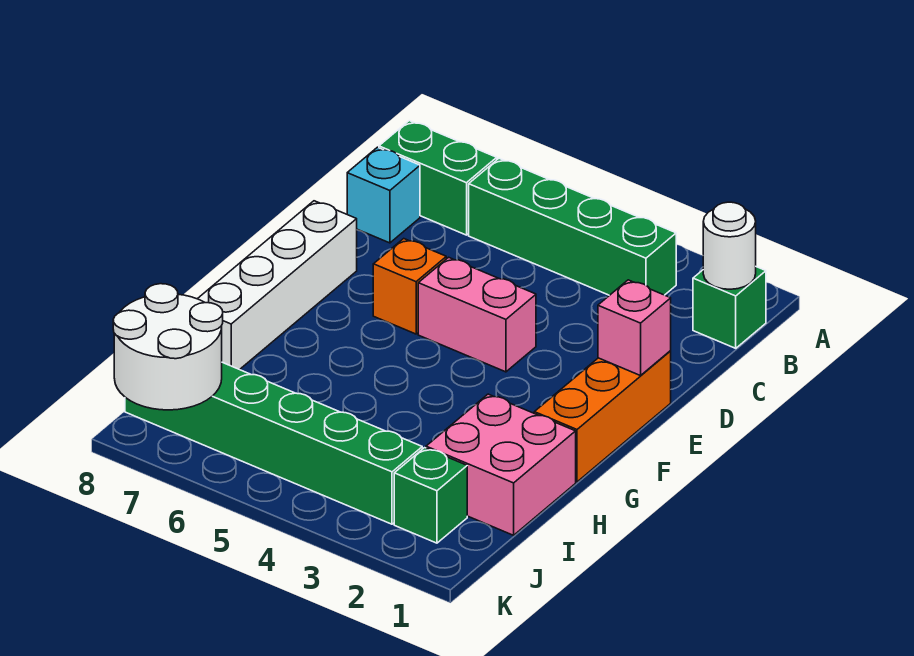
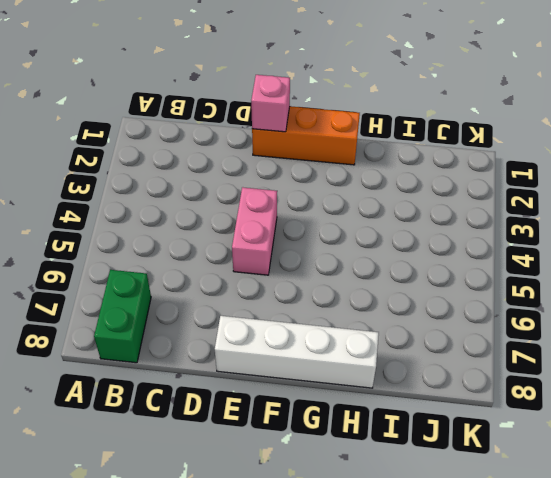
none -> green brick B1 level 1
none -> green brick B3:B6 level 1
none -> cyan brick C8 level 1

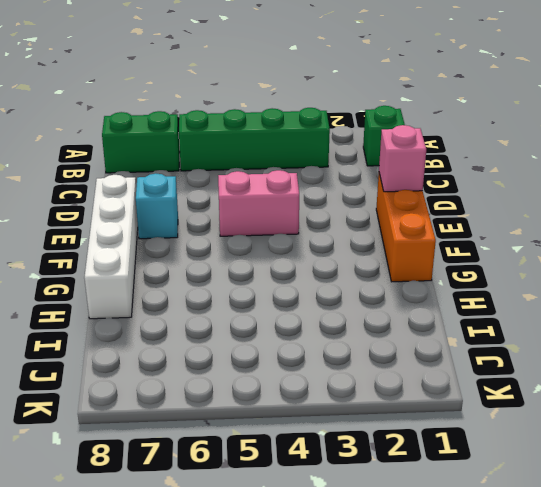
cyan brick E7 level 1 -> cyan brick C8 level 1
none -> orange brick E6 level 1
none -> pink brick H1:I2 level 1
none -> green brick J2 level 1

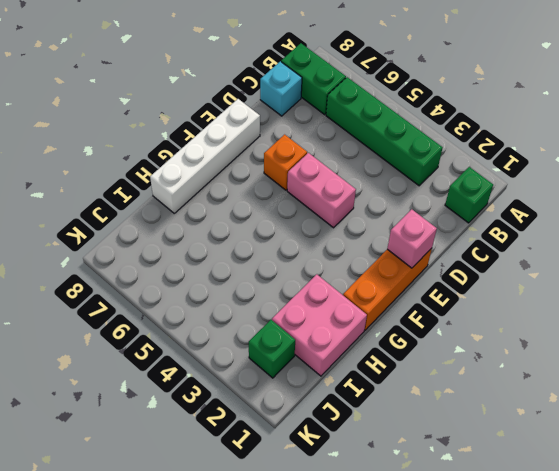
none -> green brick J3:J8 level 1
none -> white round brick B1 level 2
none -> white round brick J7:K8 level 2

